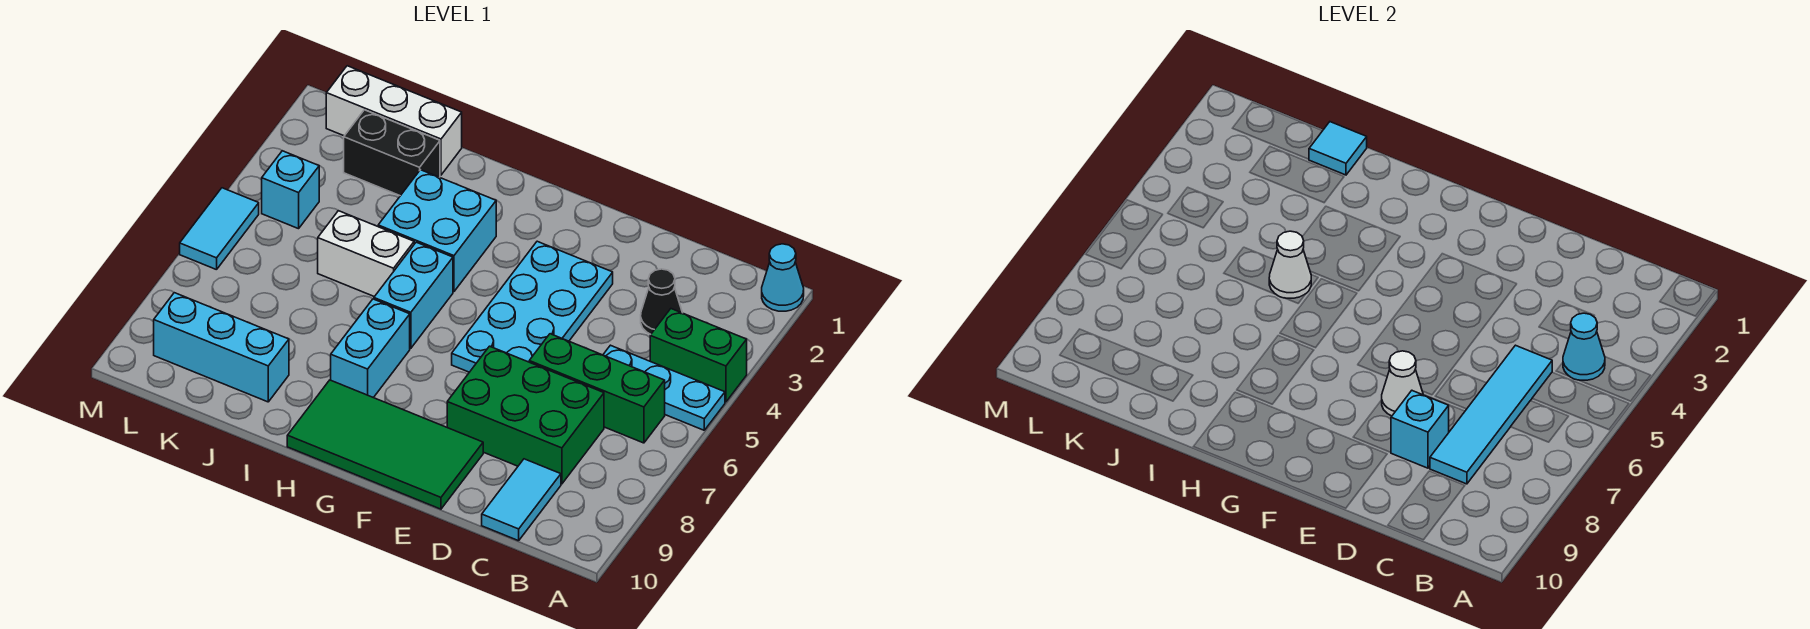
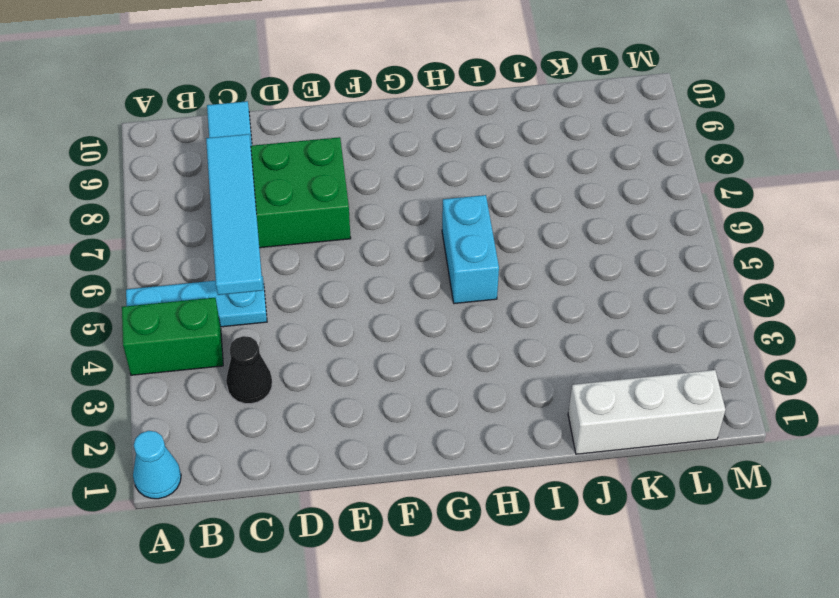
none -> green brick B6:D6 level 1
none -> cyan plate E3:F6 level 1
none -> green tile E9:H10 level 1

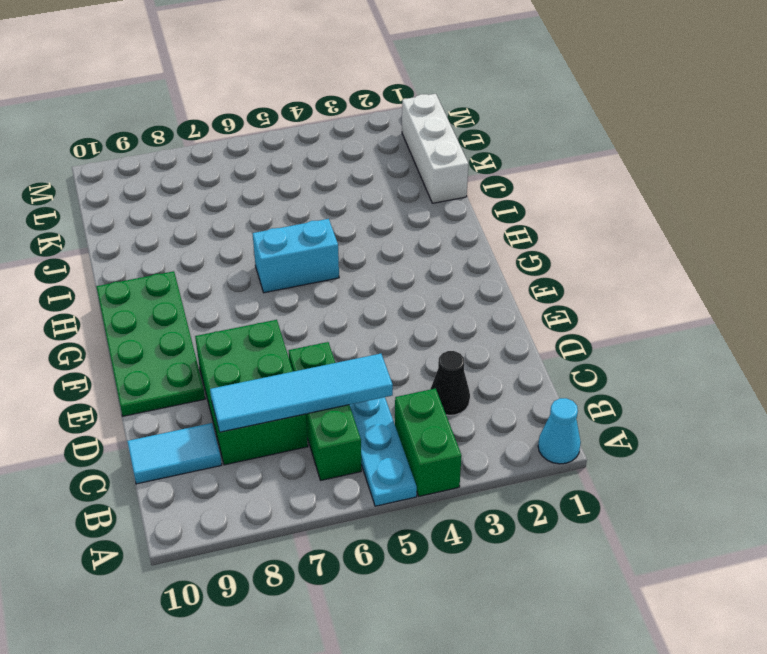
green plate E9:H10 level 1 -> green tile E9:H10 level 1
none -> cyan plate E3:F6 level 1
none -> cyan brick H3:I4 level 1
none -> cyan brick H7:H8 level 1

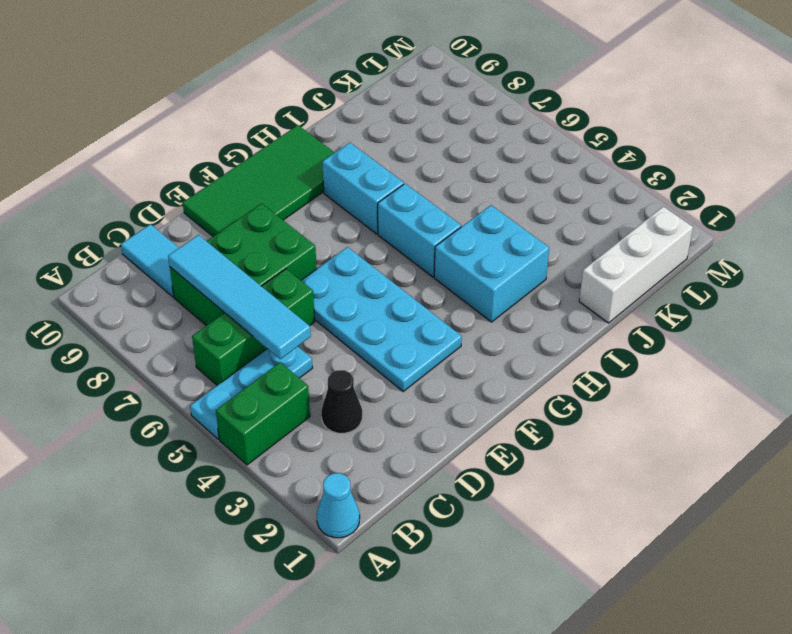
none -> white brick I5:J5 level 1
none -> black brick J2:K2 level 1
none -> cyan brick J9:L9 level 1

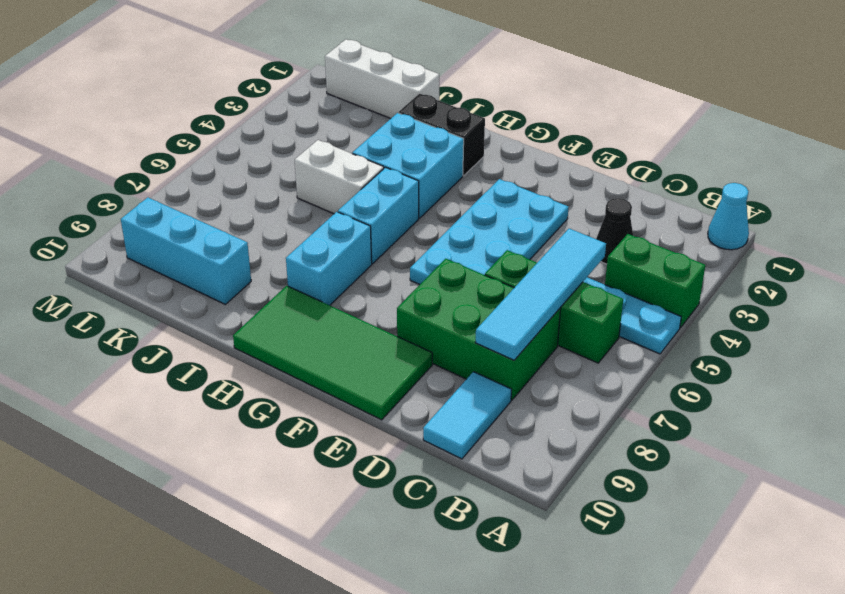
black brick H2:I2 level 1 -> black brick J2:K2 level 1
none -> cyan brick L4 level 1
none -> cyan tile M5:M6 level 1
none -> cyan cone B4 level 2

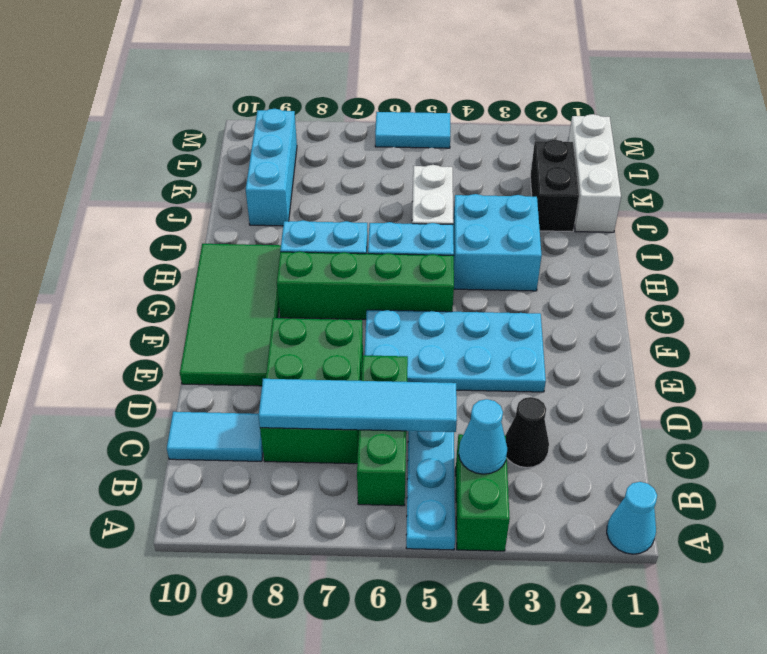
green brick G5:G8 level 1 -> none
none -> cyan brick L4 level 1
none -> cyan brick D8 level 2
none -> white cone E7 level 2

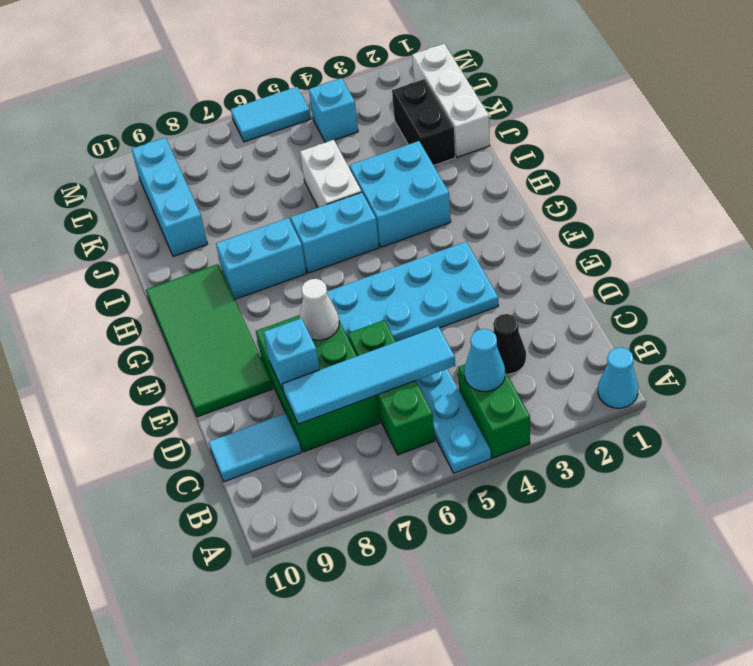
none -> white cone I5 level 2
none -> cyan tile J1 level 2

